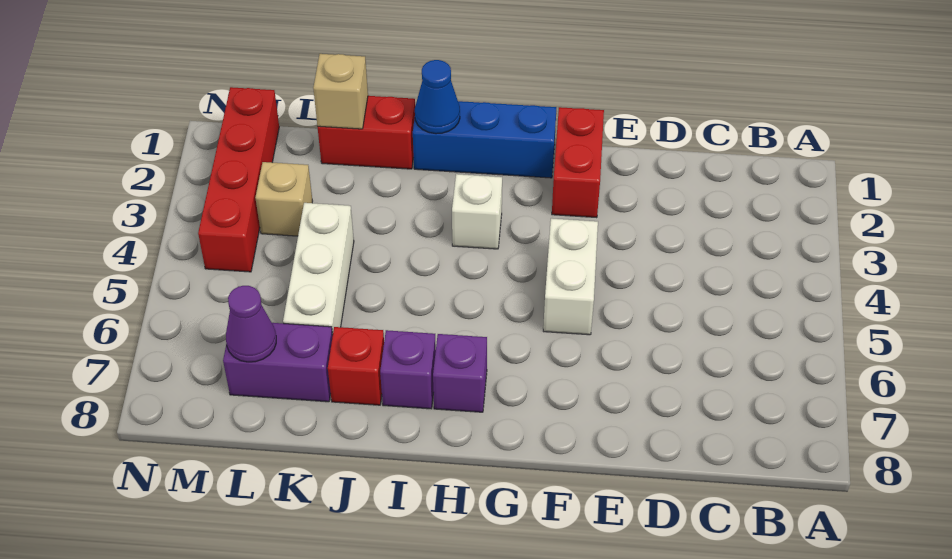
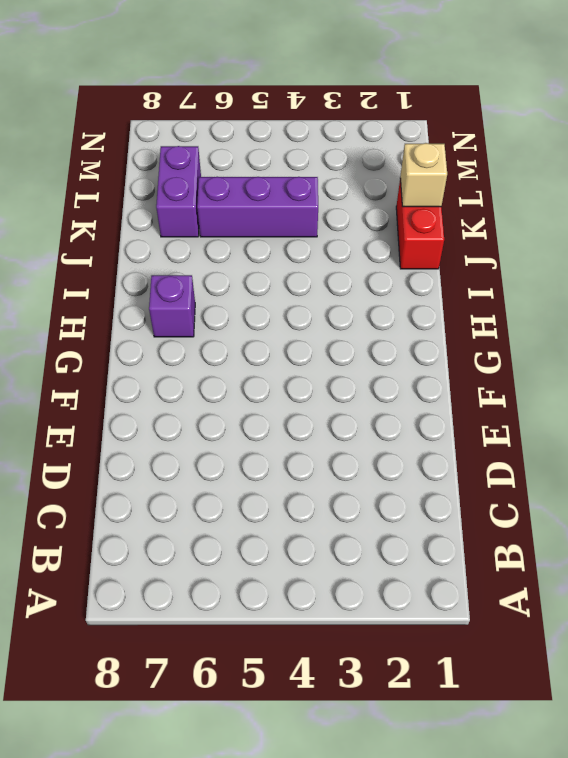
purple brick K4:K6 level 1 -> white brick K4:K6 level 1
none -> red brick F1:F2 level 1
none -> white brick F4:F5 level 1
none -> blue brick G1:I1 level 1

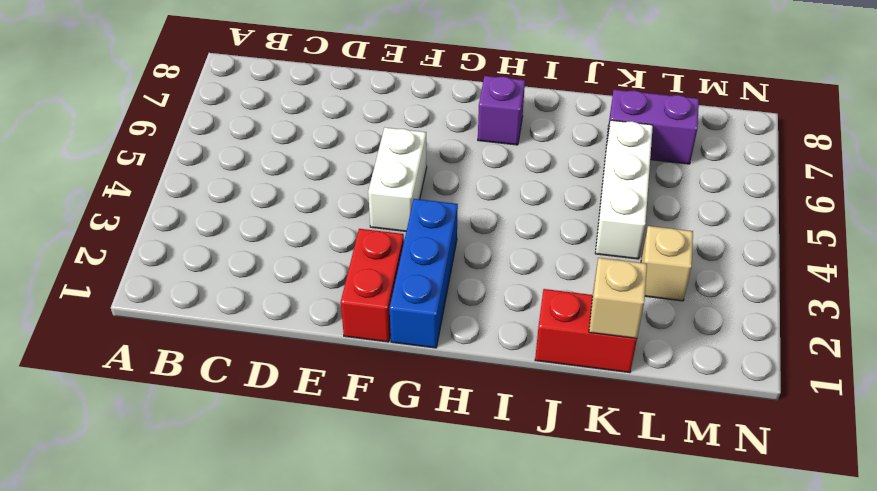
blue brick G1:G3 level 1 -> blue brick G1:I1 level 1
none -> white brick H3 level 1
none -> purple brick I7 level 1
none -> red brick J7 level 1

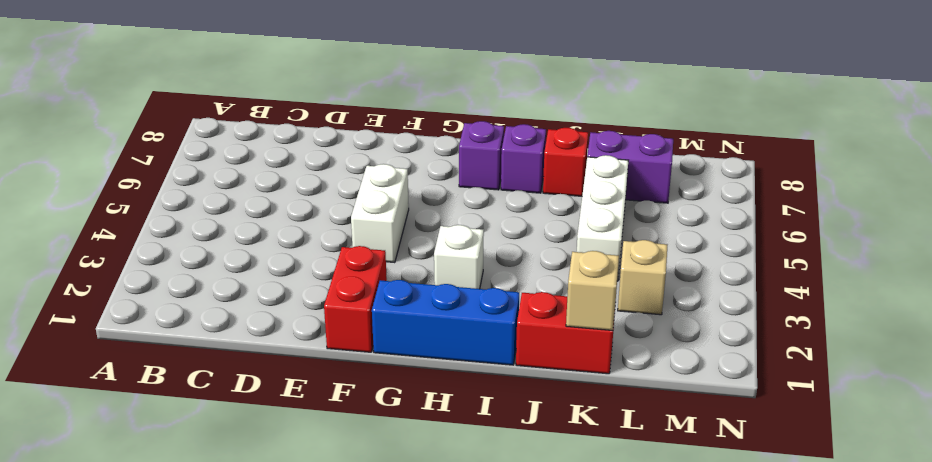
none -> red brick M1:M4 level 1
none -> blue cone I1 level 2
none -> purple cone L7 level 2

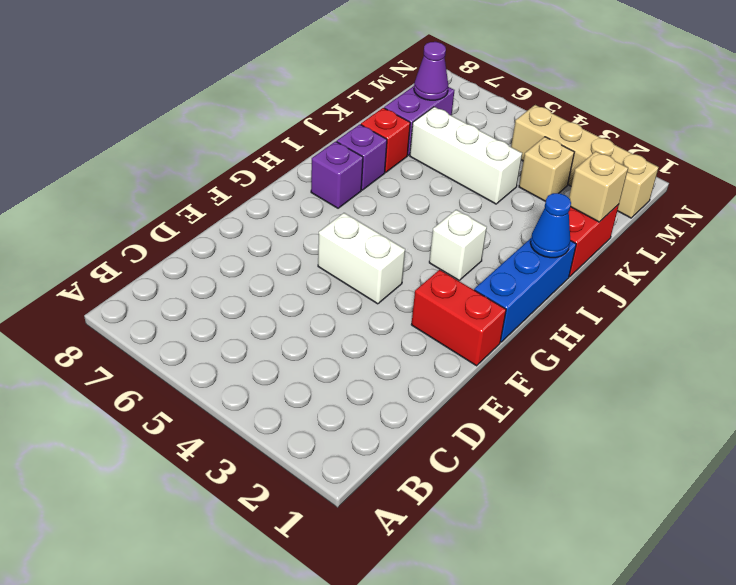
tan brick M1:M4 level 1 -> red brick M1:M4 level 1

